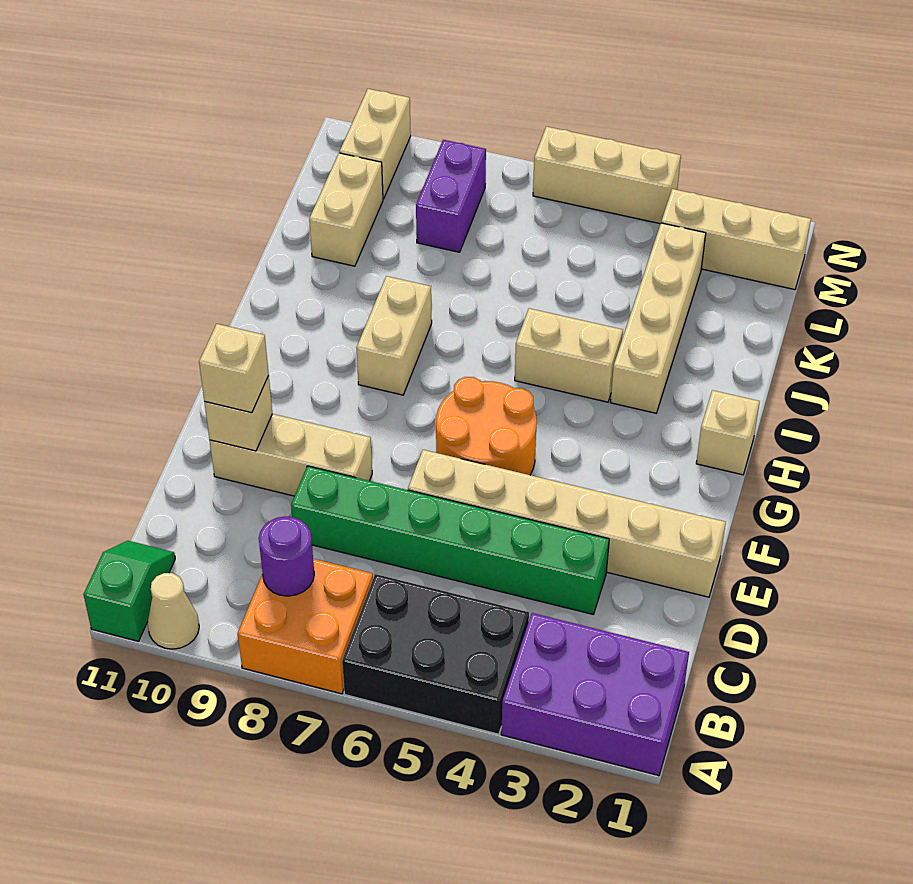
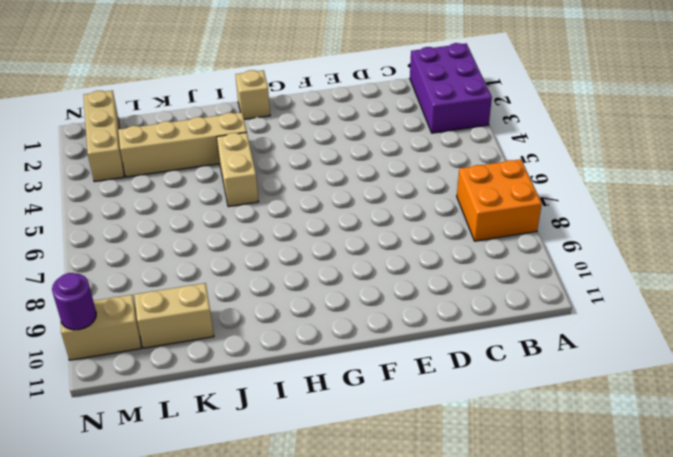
purple round brick N10 level 2 -> purple round brick B8 level 2
none -> black brick A4:B6 level 1
none -> tan cone A10 level 1
none -> green slope A11:B11 level 1 top A

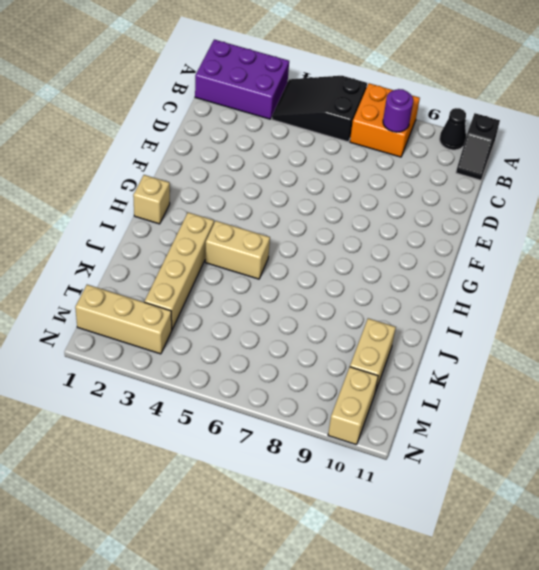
black slope A4:B6 level 1 top 6 -> black brick A4:B6 level 1
black cone A10 level 1 -> tan cone A10 level 1
black slope A11:B11 level 1 top A -> green slope A11:B11 level 1 top A
none -> green brick D3:D8 level 1
none -> tan brick E1:E6 level 1
none -> tan brick E8:E10 level 1

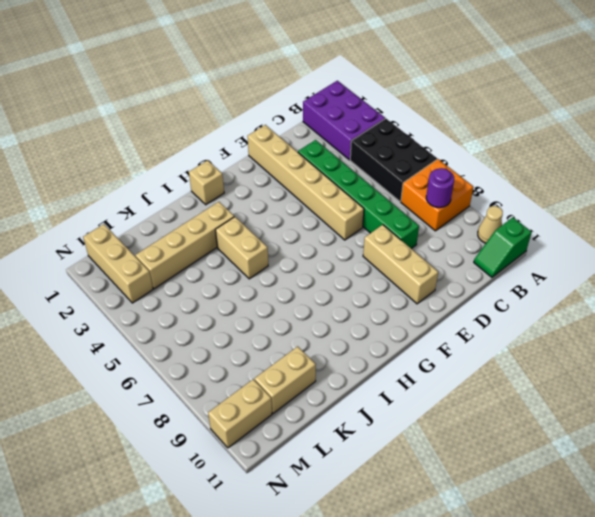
none -> orange round brick F5:G6 level 1
none -> tan brick H8:I8 level 1
none -> purple brick L8:M8 level 1

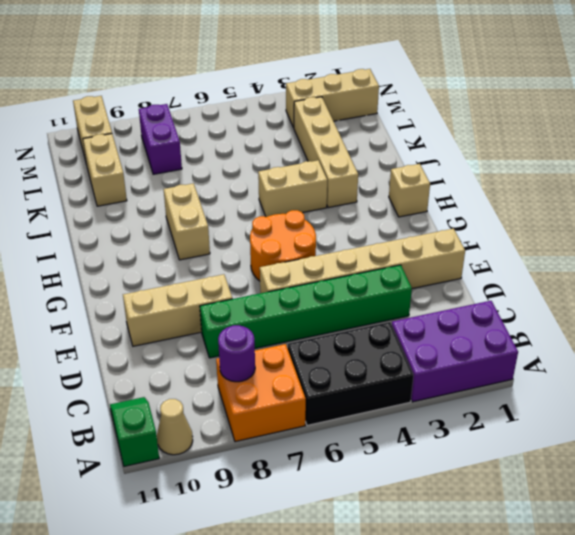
none -> tan brick N4:N6 level 1
none -> tan brick E10 level 2
none -> tan brick E10 level 3

